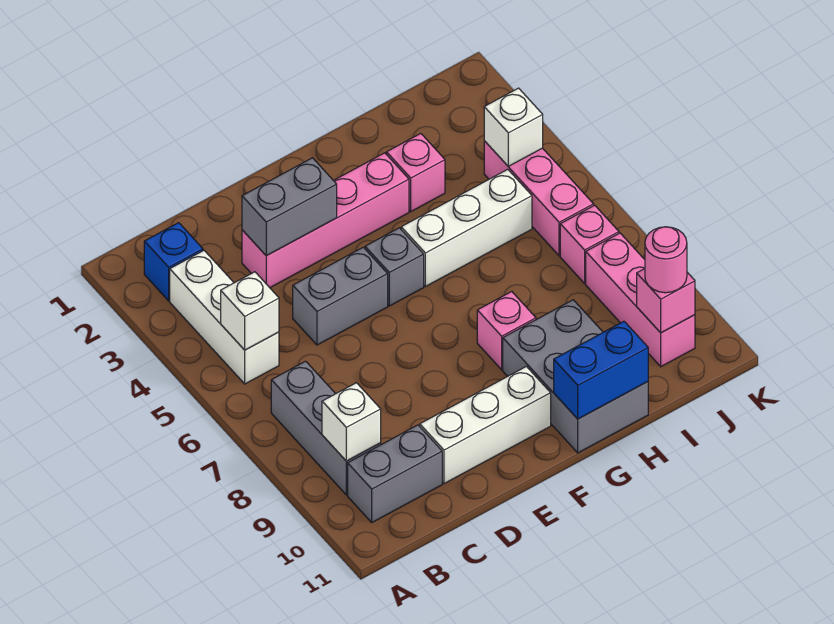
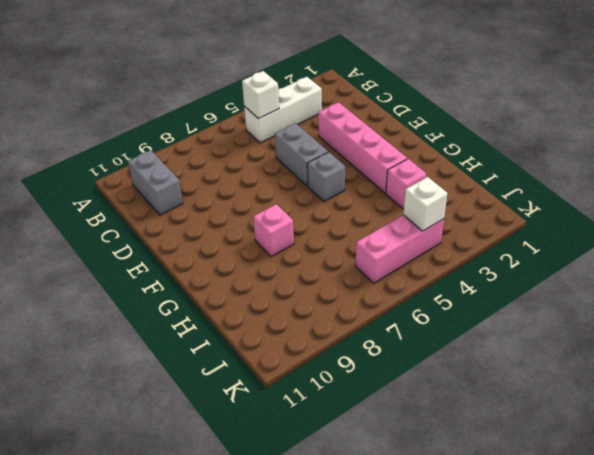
none -> blue brick B2 level 1
none -> grey brick B7:B9 level 1
none -> white brick D10:F10 level 1

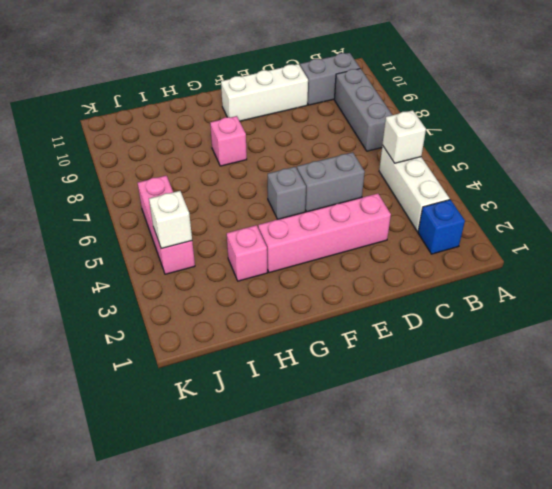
none -> white brick G5:I5 level 1
none -> grey brick G9:H11 level 1
none -> pink brick J7 level 1

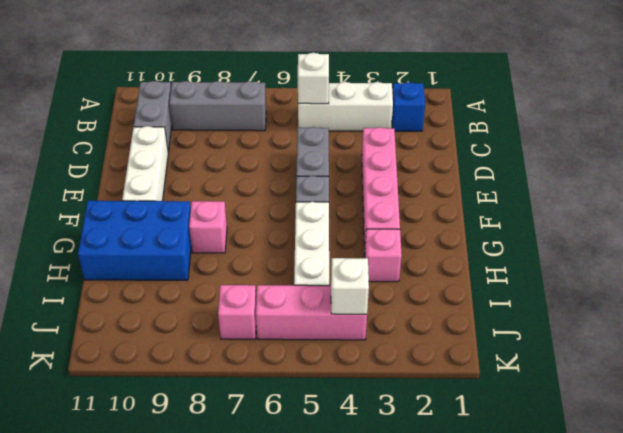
blue brick G9:H11 level 1 -> grey brick G9:H11 level 1
none -> pink brick J8:J10 level 1
none -> white brick B9 level 2
none -> grey brick D3:E3 level 2

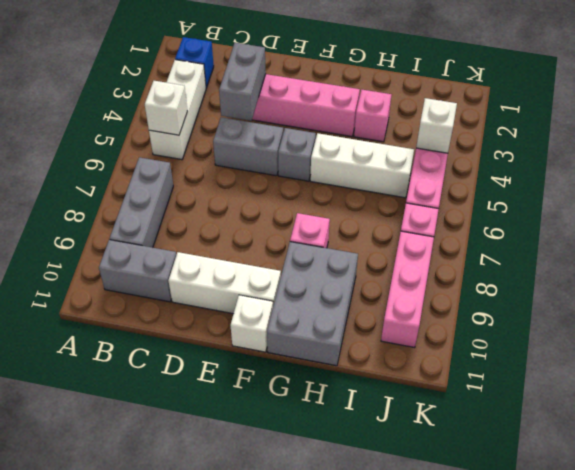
grey brick D3:D4 level 2 -> grey brick D3:E3 level 2
white brick F11 level 1 -> white brick B9 level 2
none -> blue brick G11:H11 level 2
none -> pink brick J10 level 2
none -> pink round brick J10 level 3

